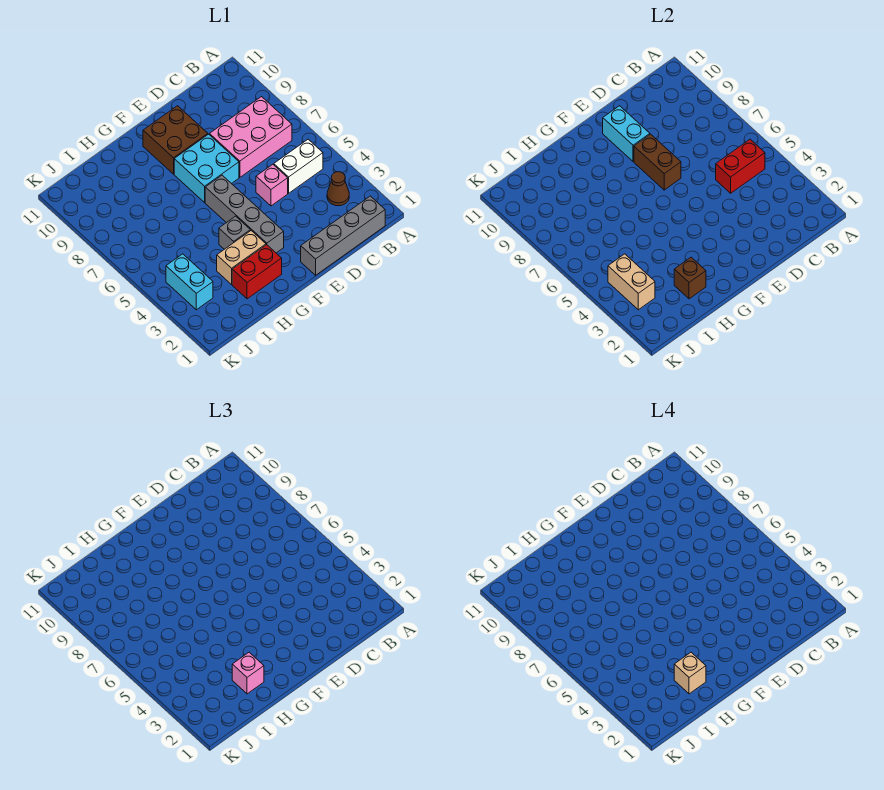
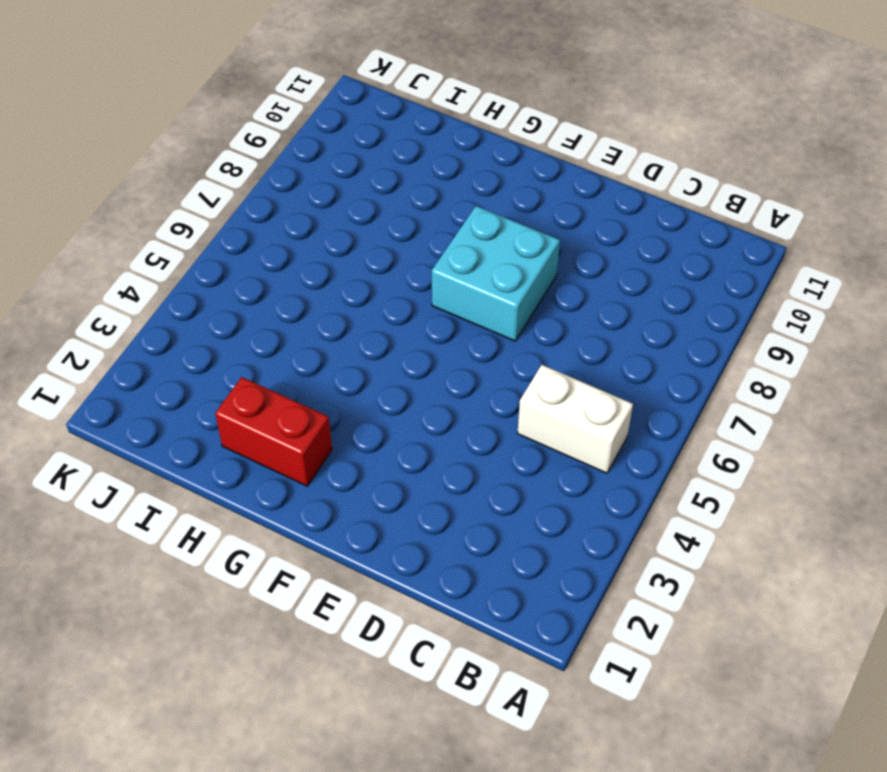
none -> grey brick B1:E1 level 1
none -> brown cone B3 level 1
none -> pink brick B7:D8 level 1

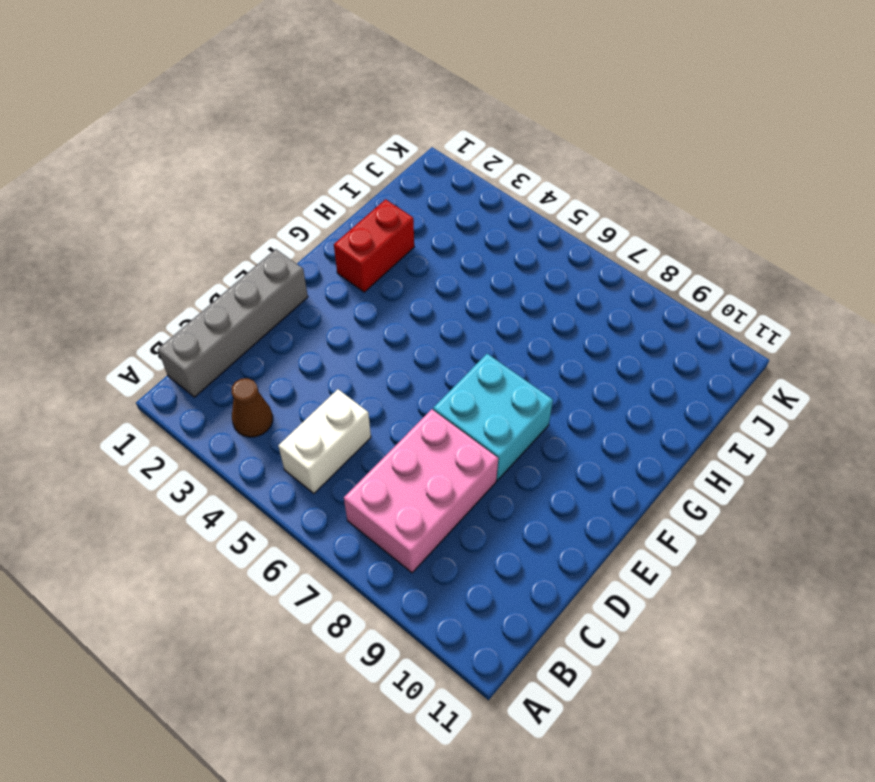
none -> pink brick D5 level 1
none -> brown brick E9:F10 level 1
none -> grey brick F3:F6 level 1

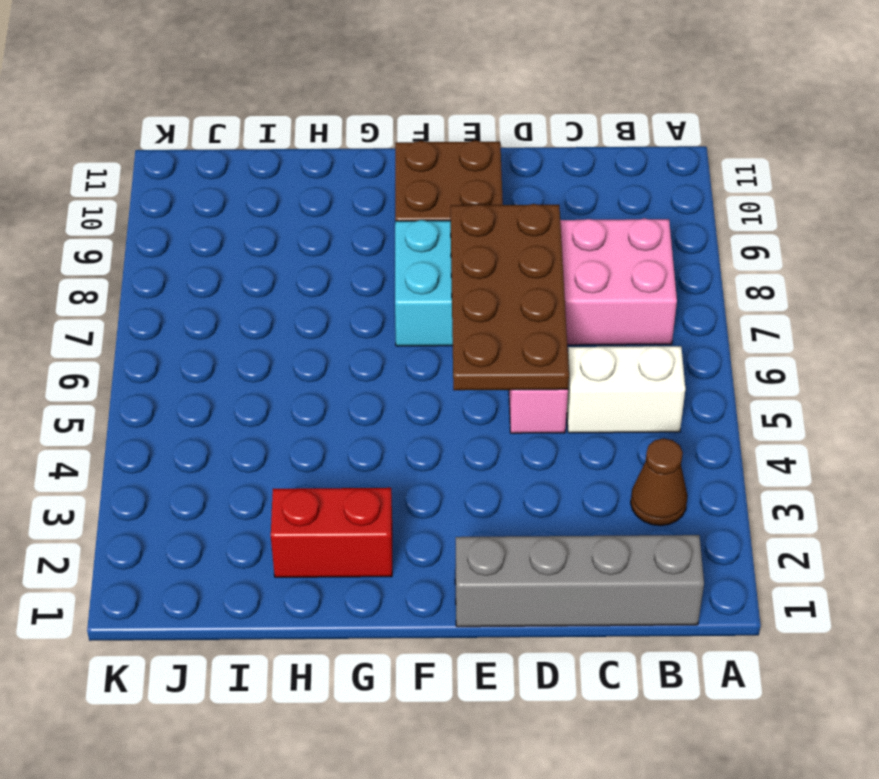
brown plate D5:E8 level 2 -> brown brick E7:E8 level 2
none -> grey brick F3:F6 level 1
none -> tan brick G3:H3 level 1
none -> grey brick G4 level 1

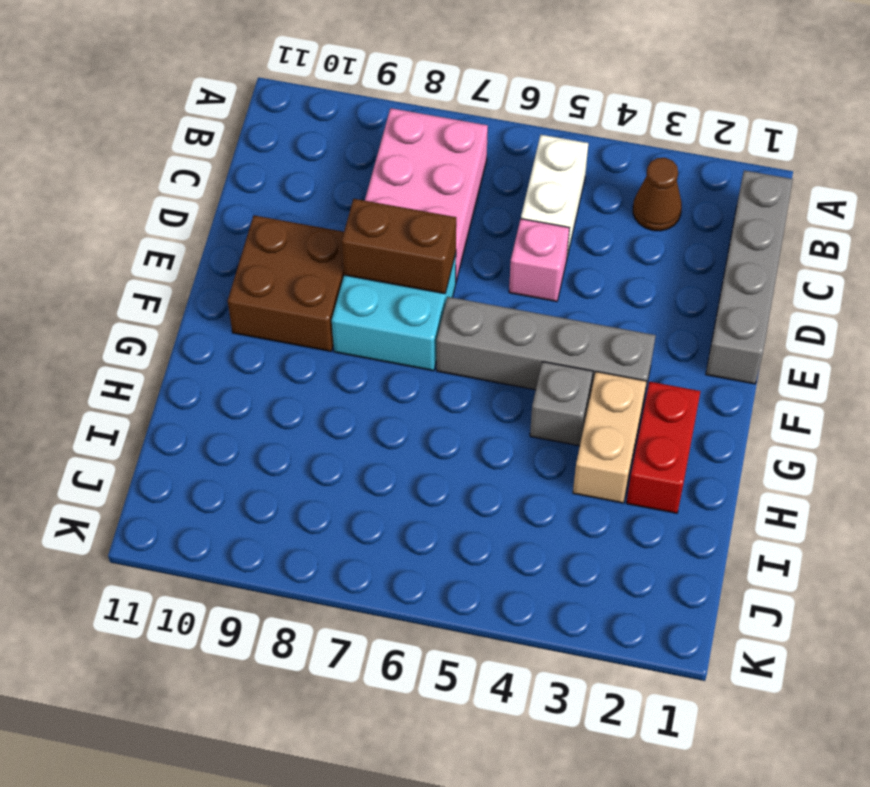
none -> cyan brick J3:J4 level 1
none -> red brick B5:C5 level 2
none -> cyan brick E9:E10 level 2

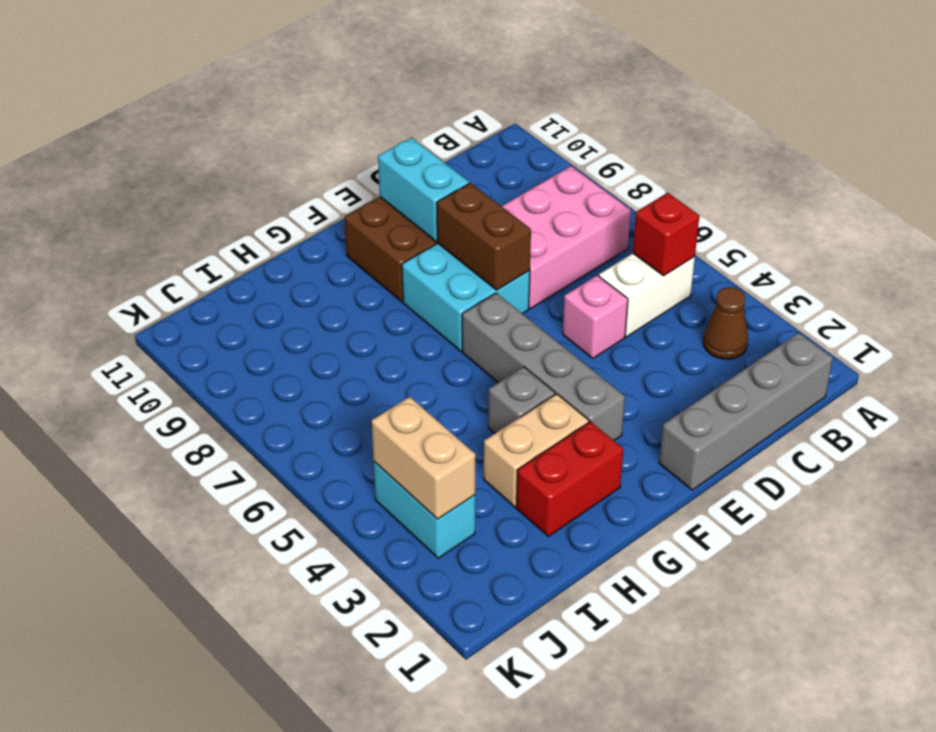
red brick B5 level 2 -> red brick B5:C5 level 2
none -> brown brick H2 level 2
none -> pink brick H2 level 3
none -> tan brick H2 level 4

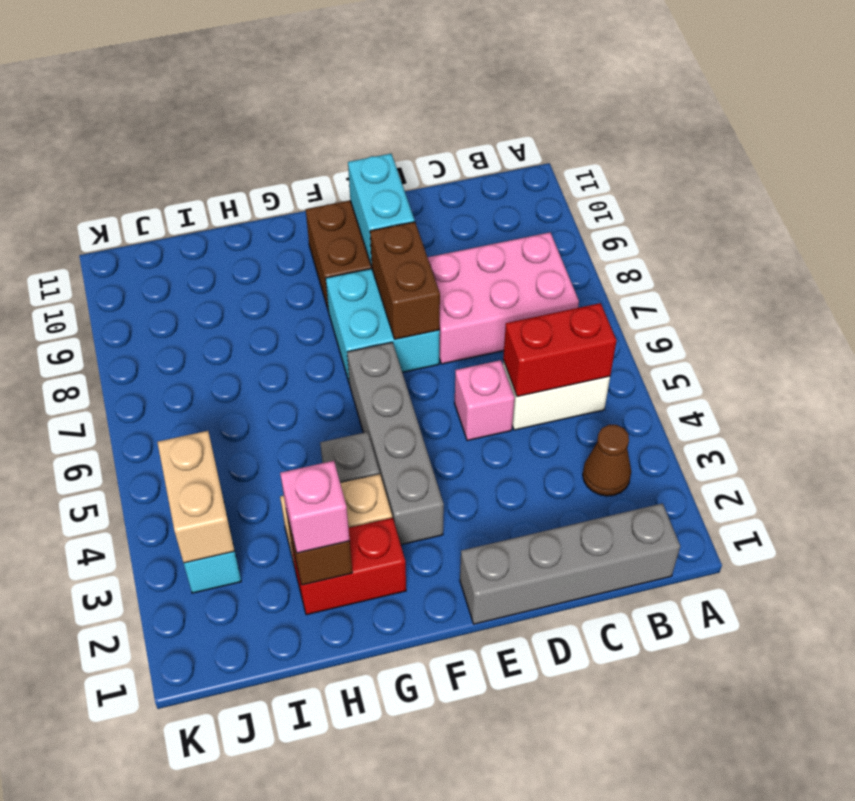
none -> tan brick H2 level 4

